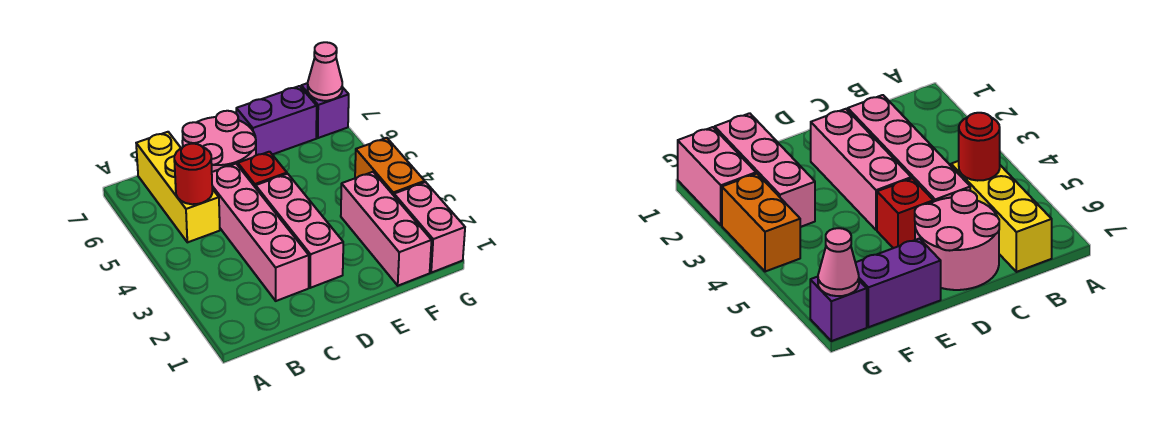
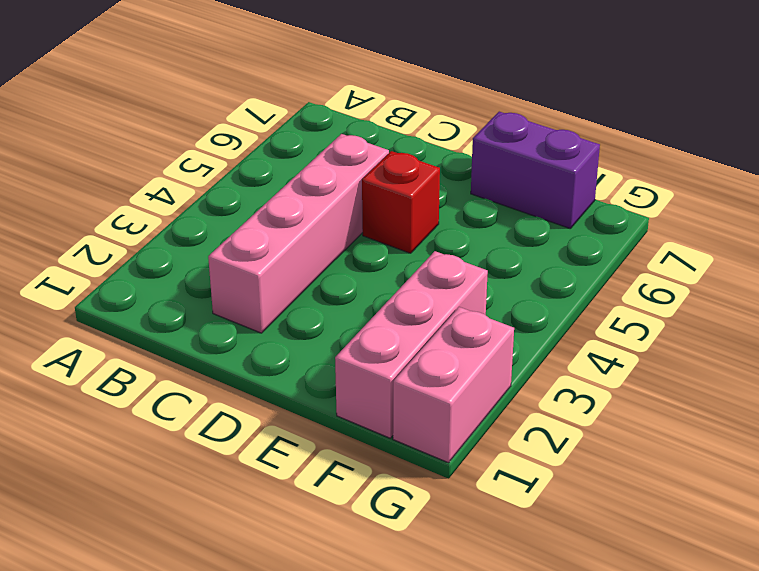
none -> yellow brick B5:B7 level 1
none -> pink round brick C6:D7 level 1
none -> pink brick D2:D4 level 1

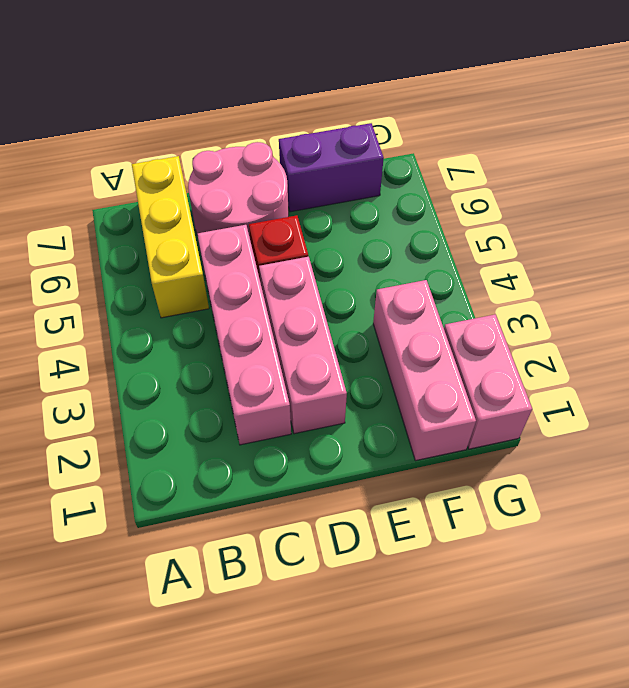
none -> orange brick G3:G4 level 1
none -> purple brick G7 level 1
none -> red round brick B5 level 2

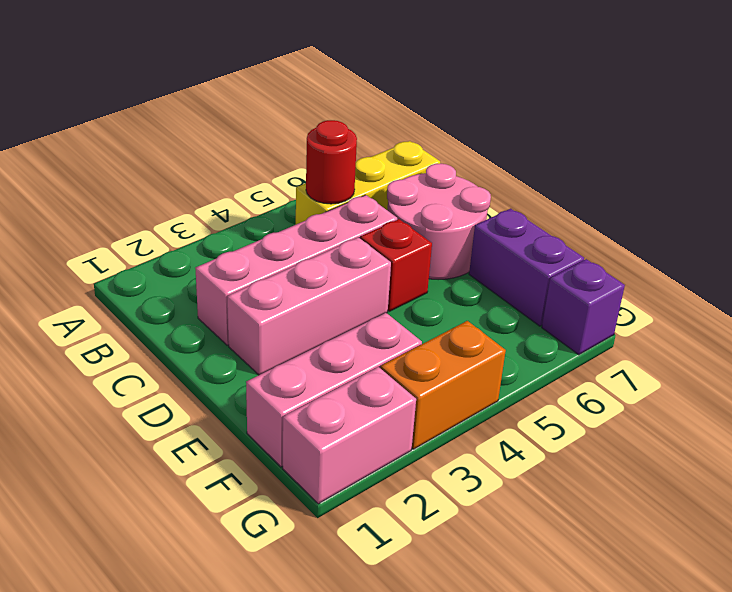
none -> pink cone G7 level 2

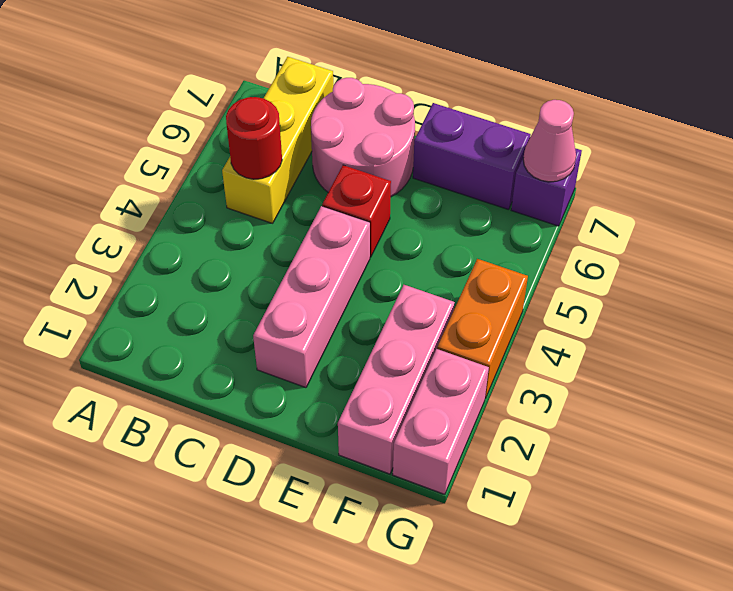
none -> pink brick C2:C5 level 1

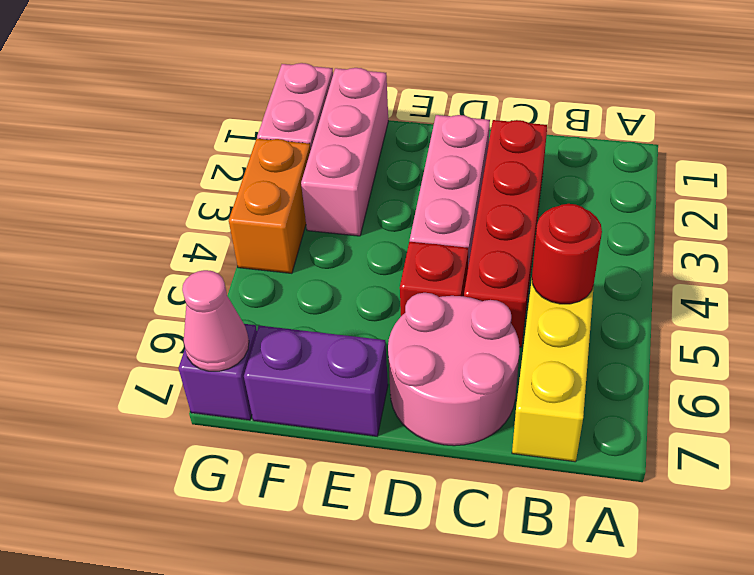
red brick C2:C5 level 1 -> pink brick C2:C5 level 1

